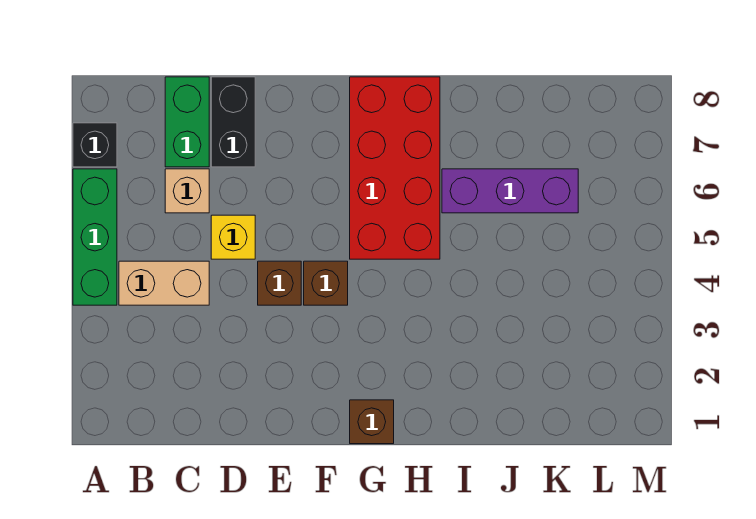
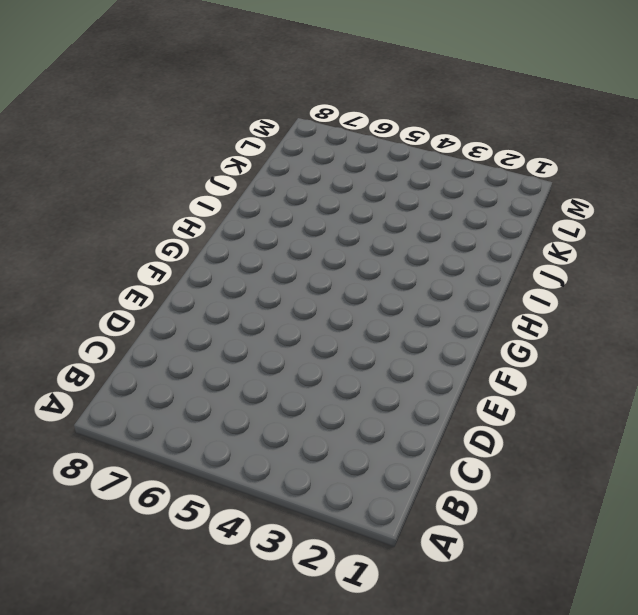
none -> green brick A4:A6 level 1
none -> black brick A7 level 1
none -> tan brick B4:C4 level 1

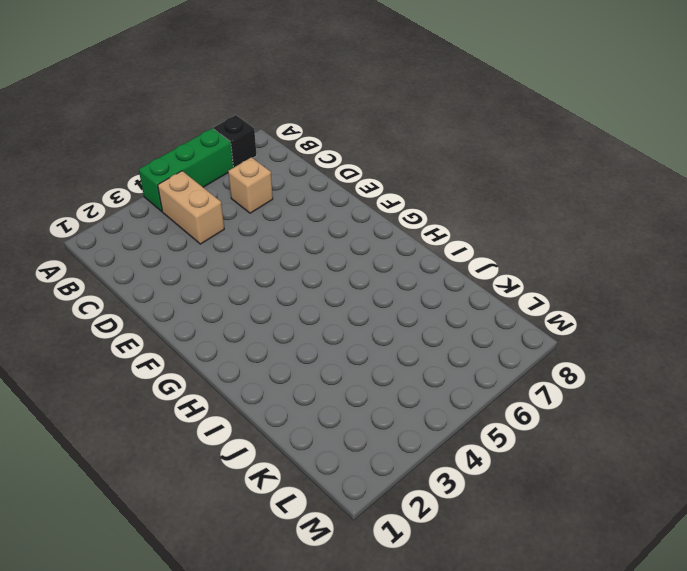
none -> green brick C7:C8 level 1
none -> yellow brick D5 level 1
none -> black brick D7:D8 level 1

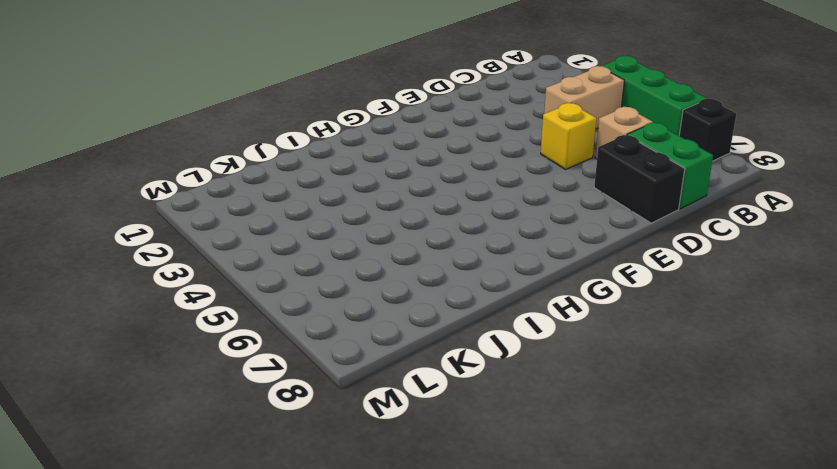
none -> brown brick E4 level 1
none -> brown brick F4 level 1
none -> brown brick G1 level 1

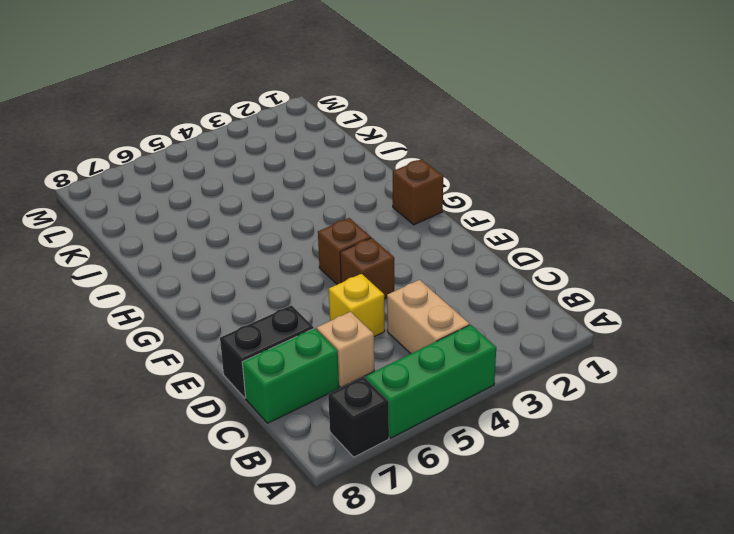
none -> red brick G5:H8 level 1
none -> purple brick I6:K6 level 1

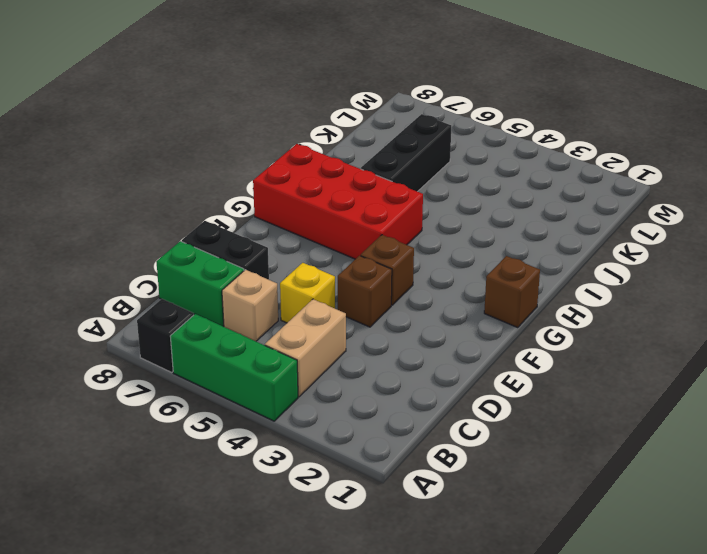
black brick I6:K6 level 1 -> purple brick I6:K6 level 1

